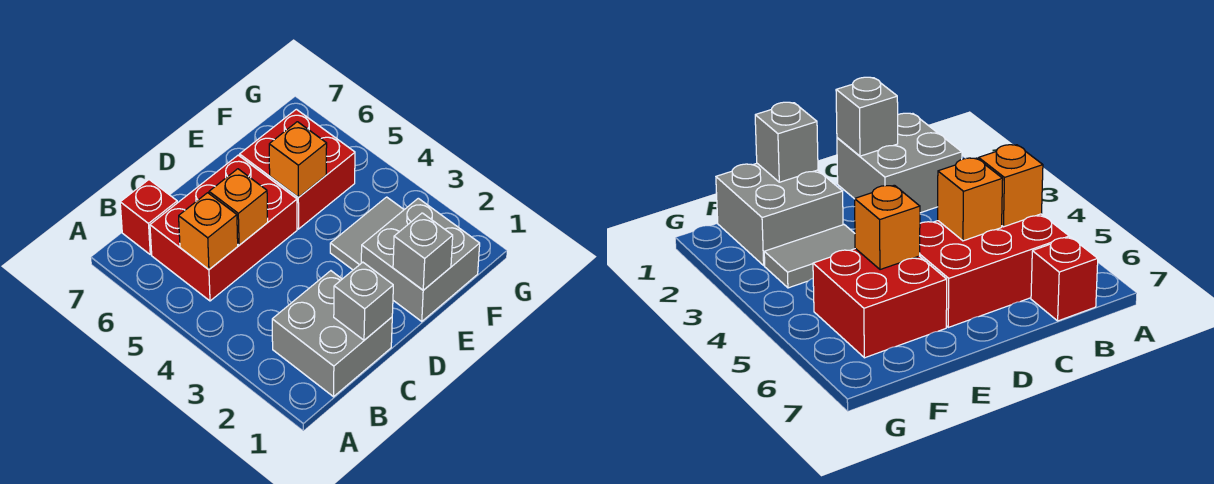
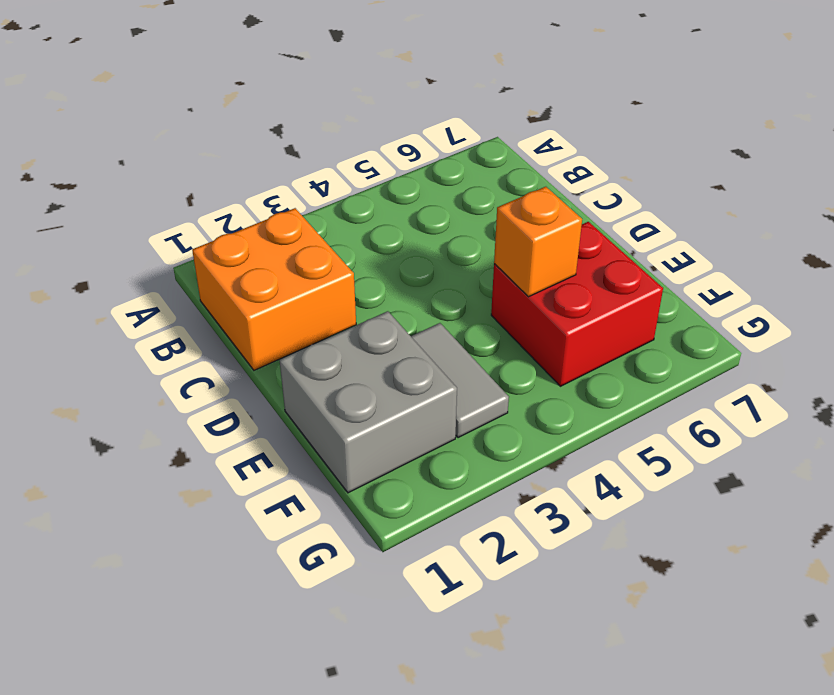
orange brick B1:C2 level 1 -> grey brick B1:C2 level 1
none -> red brick B5:D6 level 1
none -> red brick B7 level 1

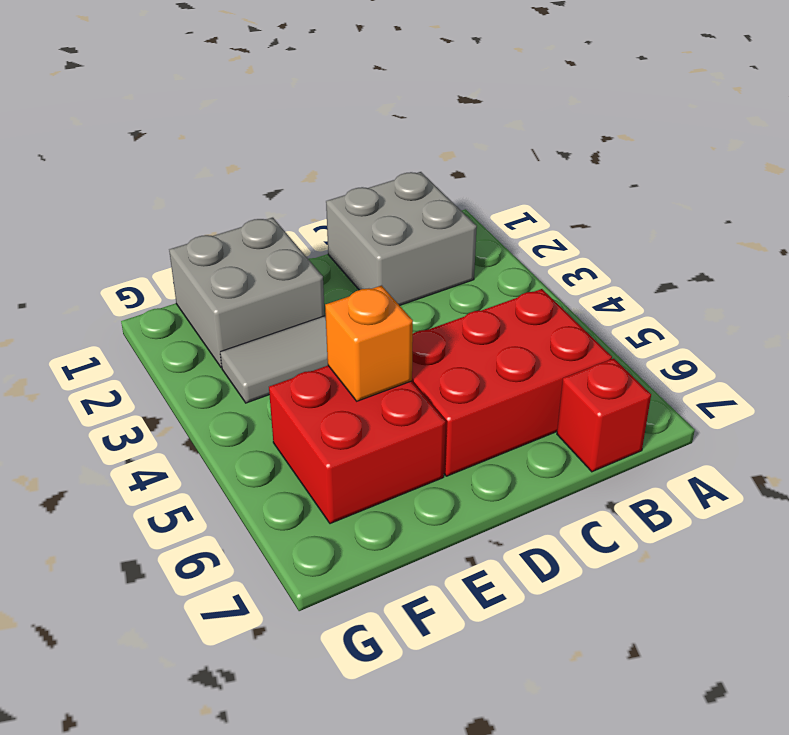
none -> orange brick B5 level 2
none -> grey brick C1 level 2

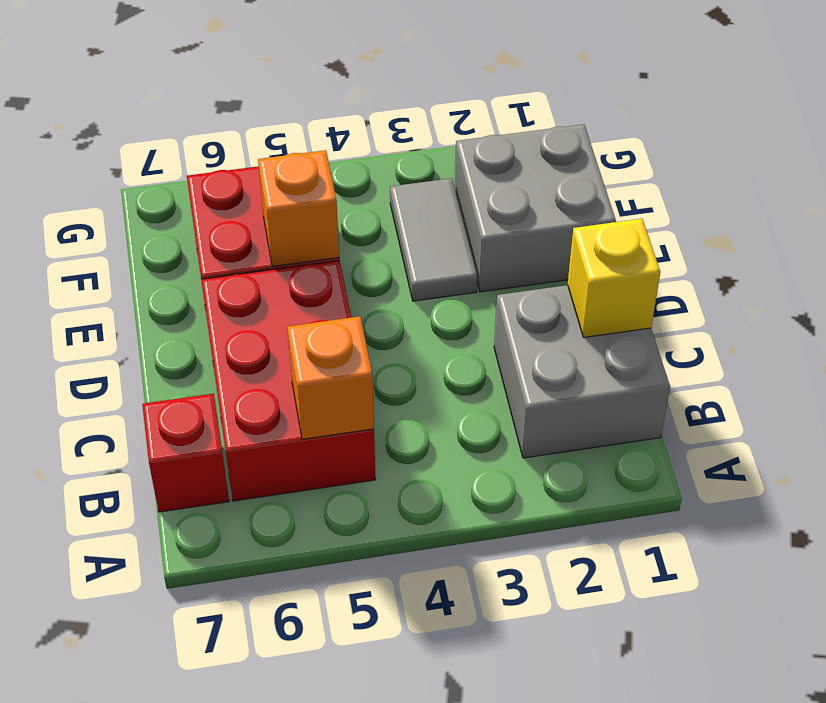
yellow brick C1 level 2 -> grey brick C1 level 2
none -> orange brick C5 level 2
none -> grey brick E1 level 2

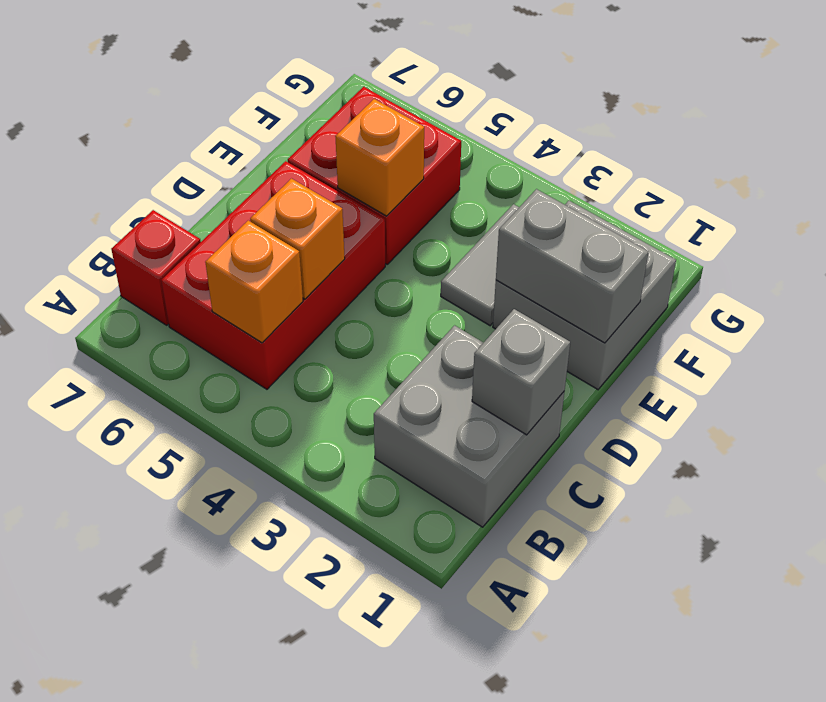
grey brick E1:E2 level 2 -> grey brick E1 level 2

